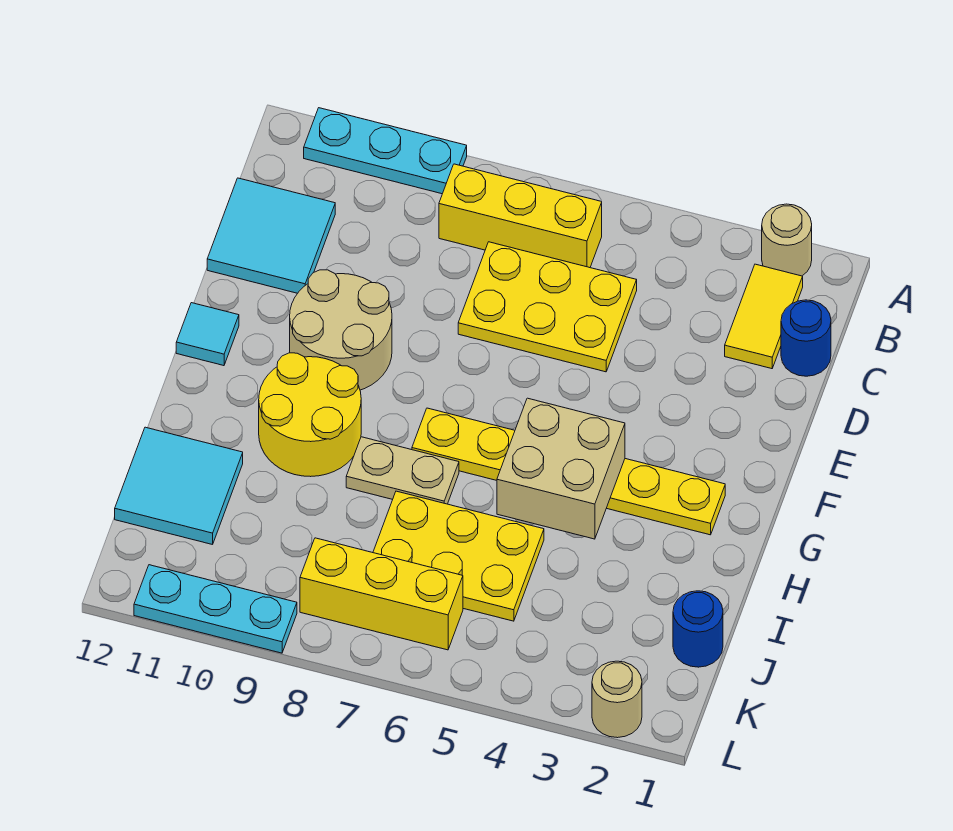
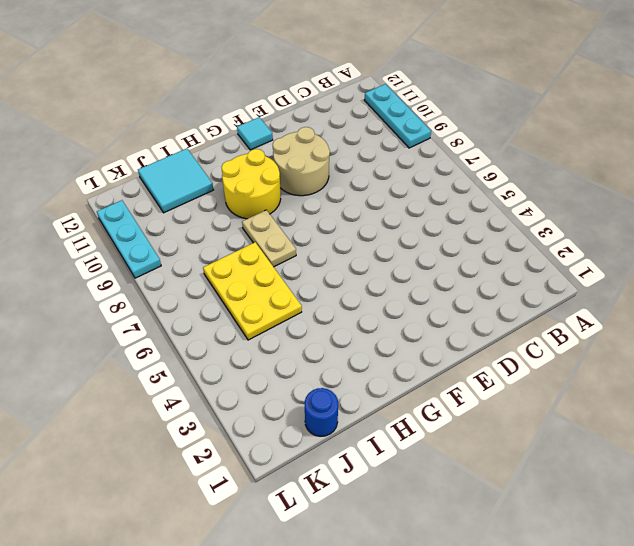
none -> tan round brick A2 level 1
none -> yellow tile B2:C2 level 1
none -> yellow brick B6:B8 level 1

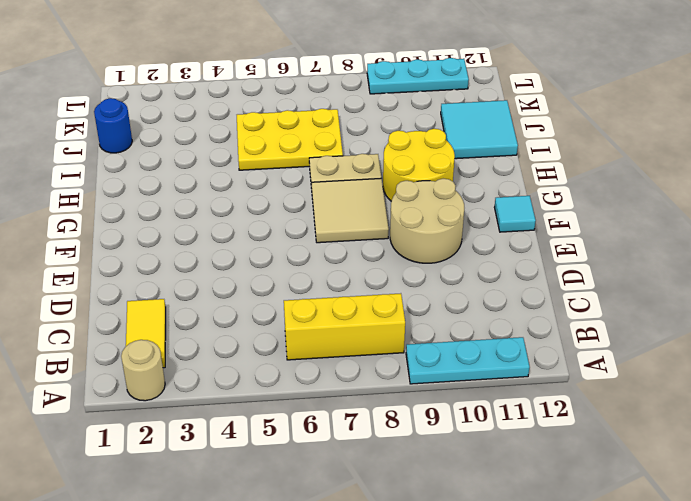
tan tile F7:G8 level 1 -> yellow plate G2:G7 level 1
none -> blue round brick C1 level 1
none -> yellow plate C5:D7 level 1
none -> cyan tile C11:D12 level 1

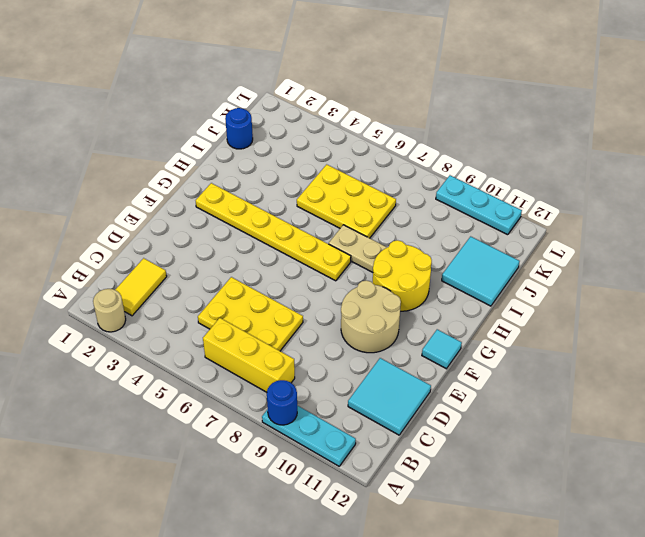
blue round brick A9 level 2 -> blue round brick C1 level 1
none -> yellow brick K6:K8 level 1
none -> tan round brick L2 level 1
none -> tan brick G4:H5 level 2

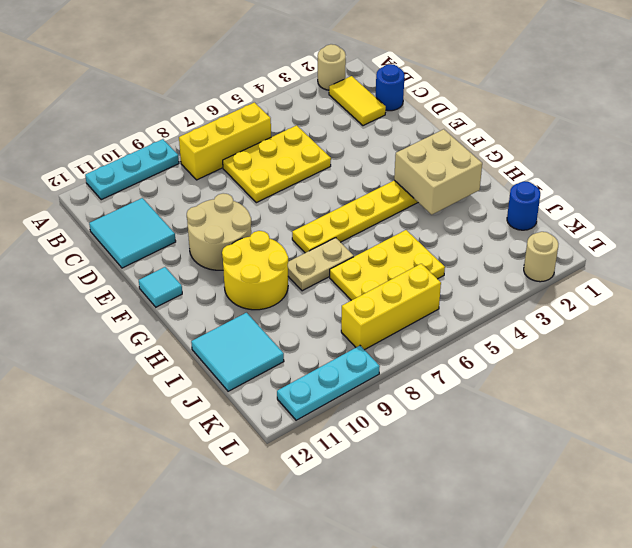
tan brick G2:H3 level 2 -> tan brick G4:H5 level 2

